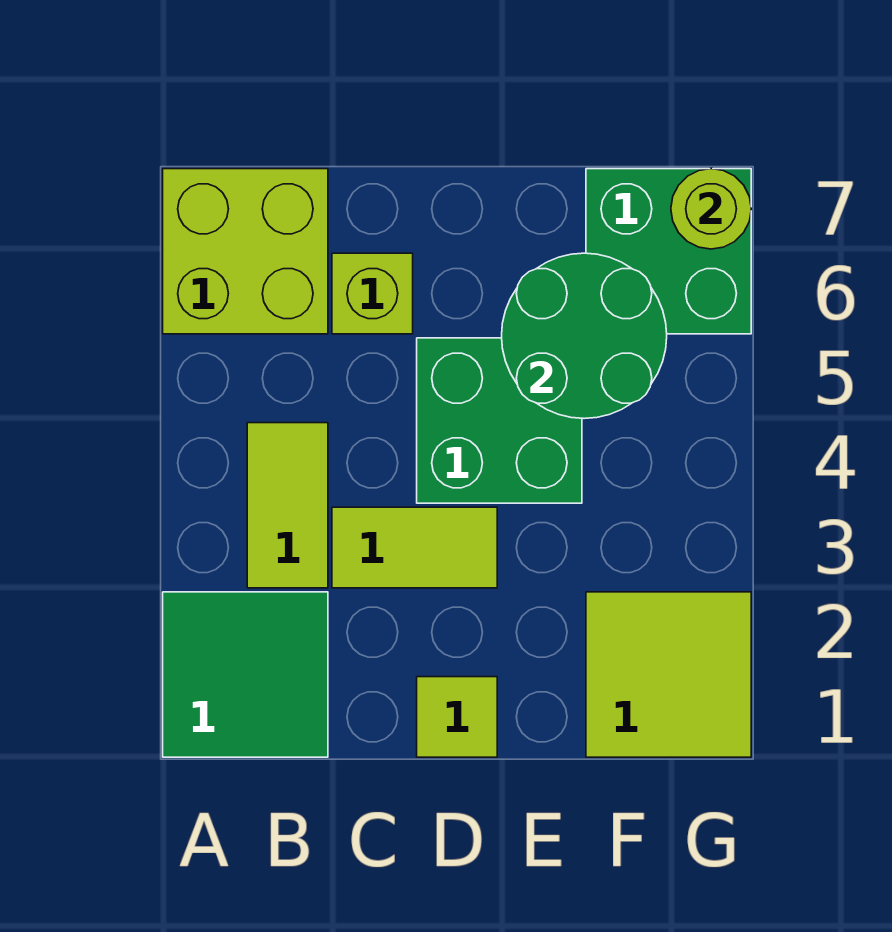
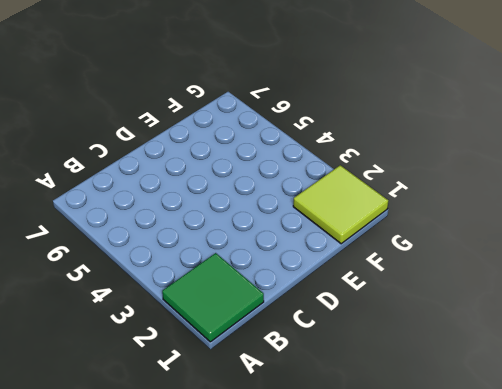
none -> lime brick A6:B7 level 1
none -> lime tile B3:B4 level 1

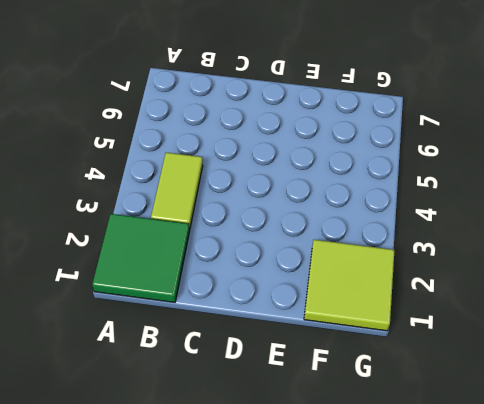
none -> lime brick A6:B7 level 1
none -> lime tile C3:D3 level 1

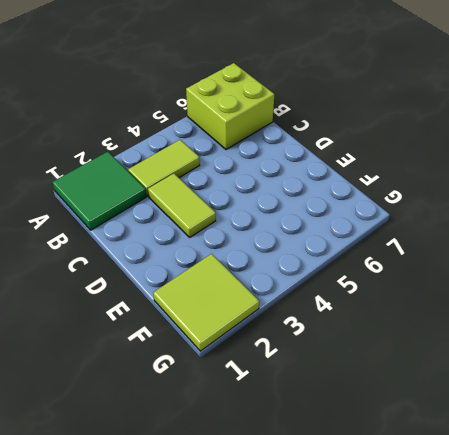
none -> lime brick C6 level 1
none -> lime tile D1 level 1

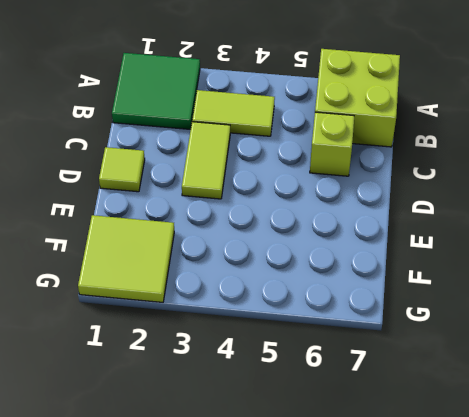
none -> green brick D4:E5 level 1
none -> green brick F6:G7 level 1

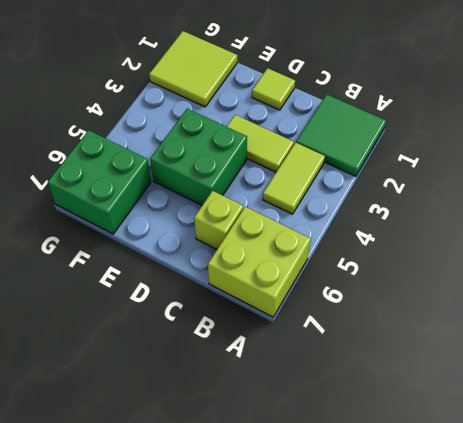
none -> green round brick E5:F6 level 2
none -> lime round brick G7 level 2

